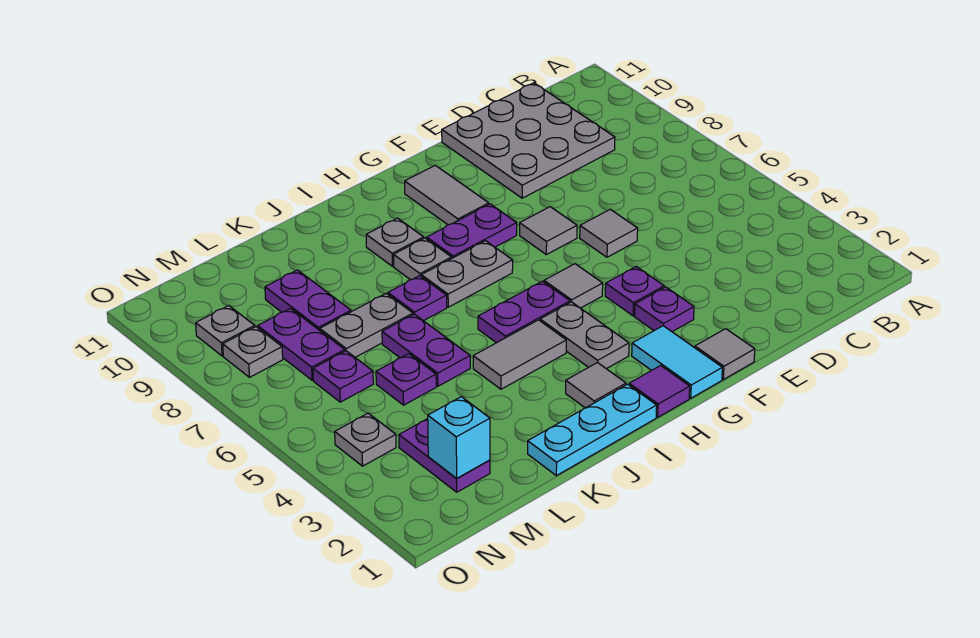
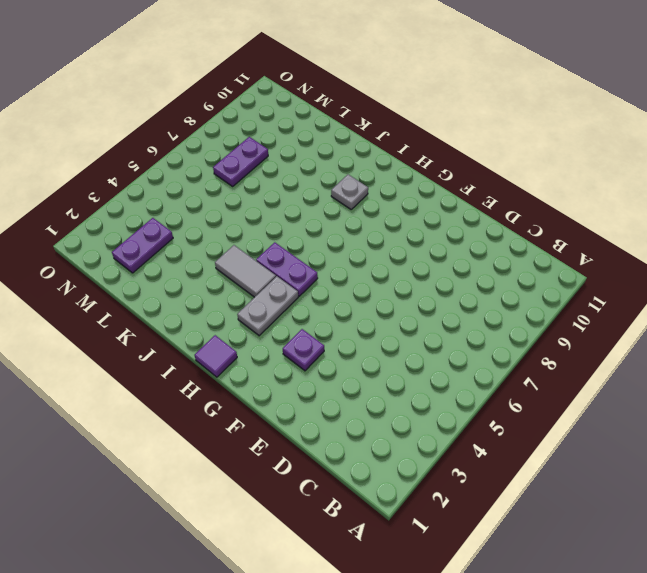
none -> grey plate C9:E11 level 1
none -> grey tile E6 level 1
none -> grey tile F1 level 1
none -> purple plate F4 level 1

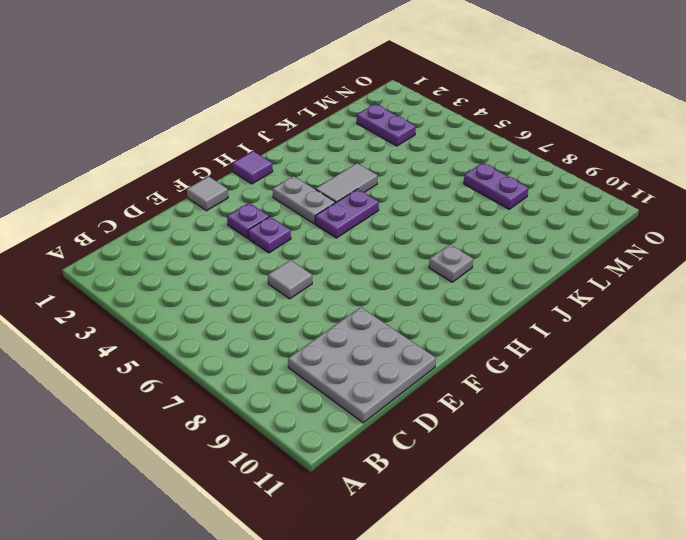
none -> grey tile F7 level 1
none -> cyan tile G1:G2 level 1
none -> grey tile G5 level 1
none -> purple plate G8:H8 level 1

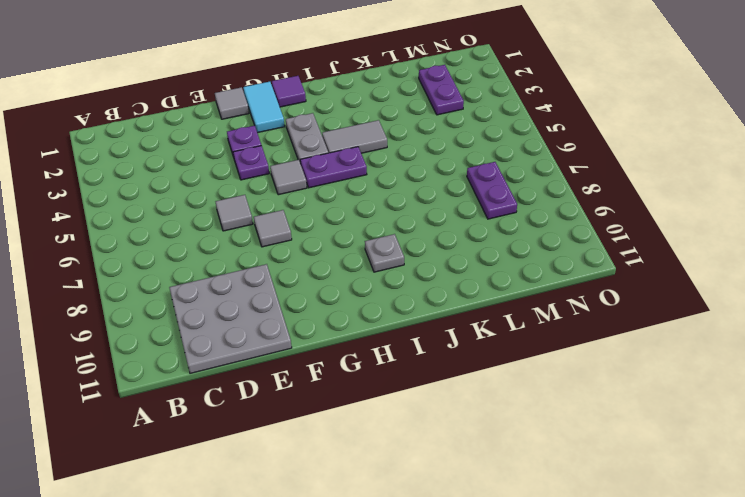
none -> purple plate G8:H8 level 1
none -> grey tile G9:G10 level 1
none -> grey plate H7:I7 level 1
none -> cyan plate I1:K1 level 1

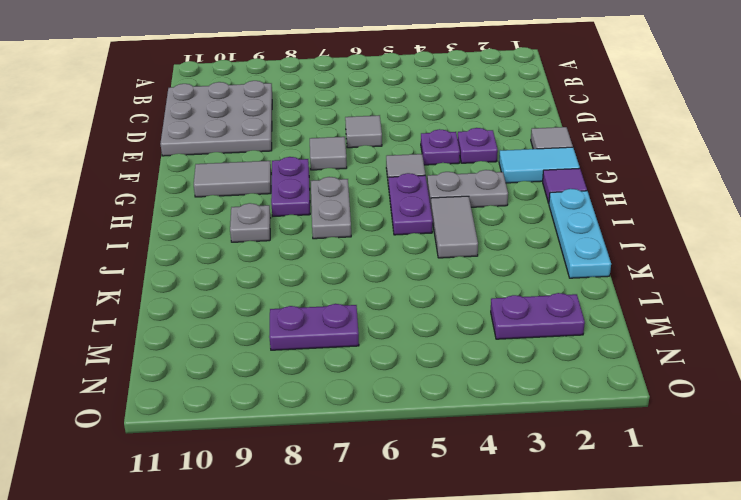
none -> grey tile I2 level 1
none -> grey plate I8 level 1
none -> purple plate J7 level 1
none -> purple plate K5:K6 level 1

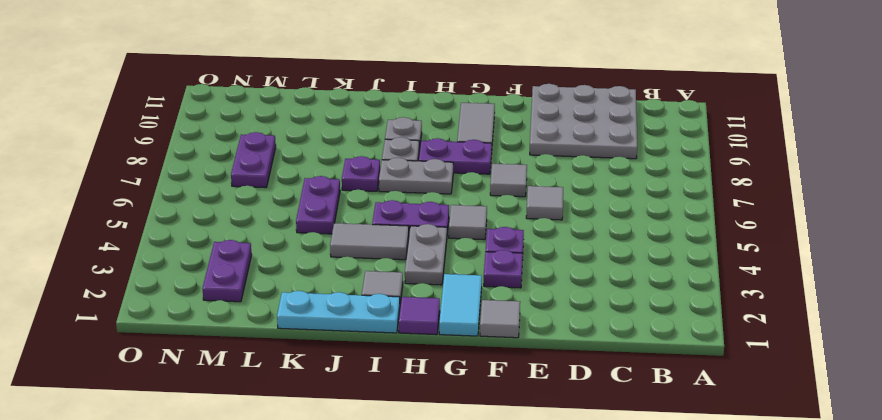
none -> grey plate K7:L7 level 1
none -> purple plate L5 level 1
none -> purple plate L8:L9 level 1
none -> purple plate M6 level 1

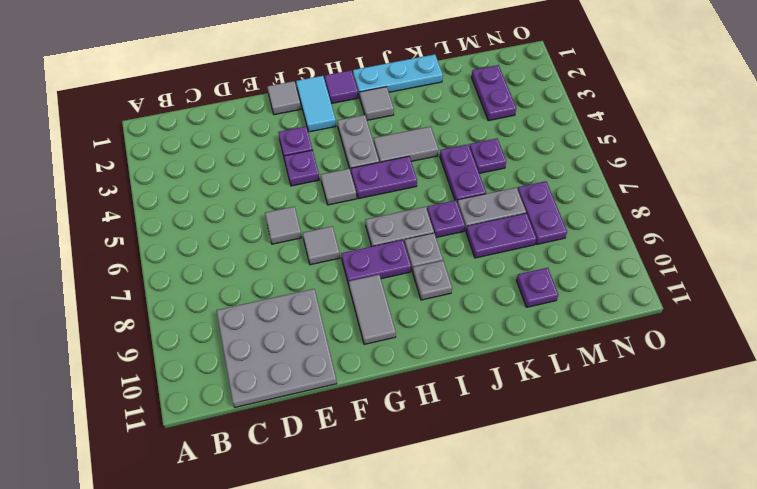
purple plate K8:L8 level 1 -> purple plate L8:L9 level 1
purple plate L10 level 1 -> purple plate M6 level 1
none -> grey plate N4 level 1
none -> grey plate N8 level 1
none -> grey plate N9 level 1
none -> cyan brick M2 level 2

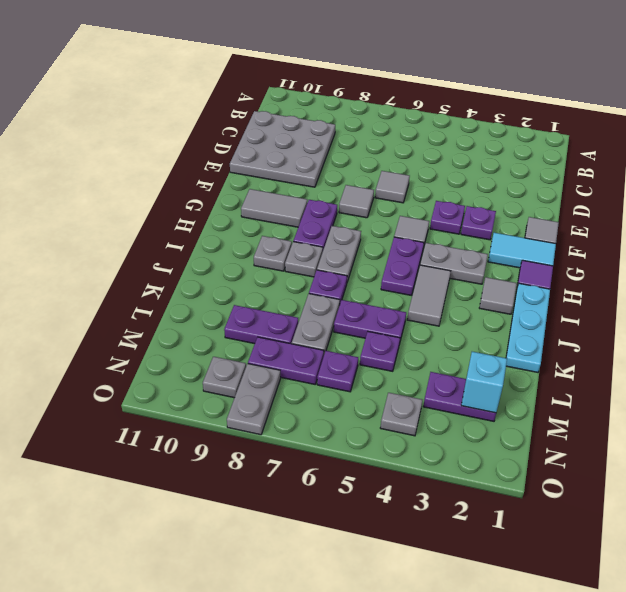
grey plate N8:O8 level 1 -> grey plate N8 level 1

